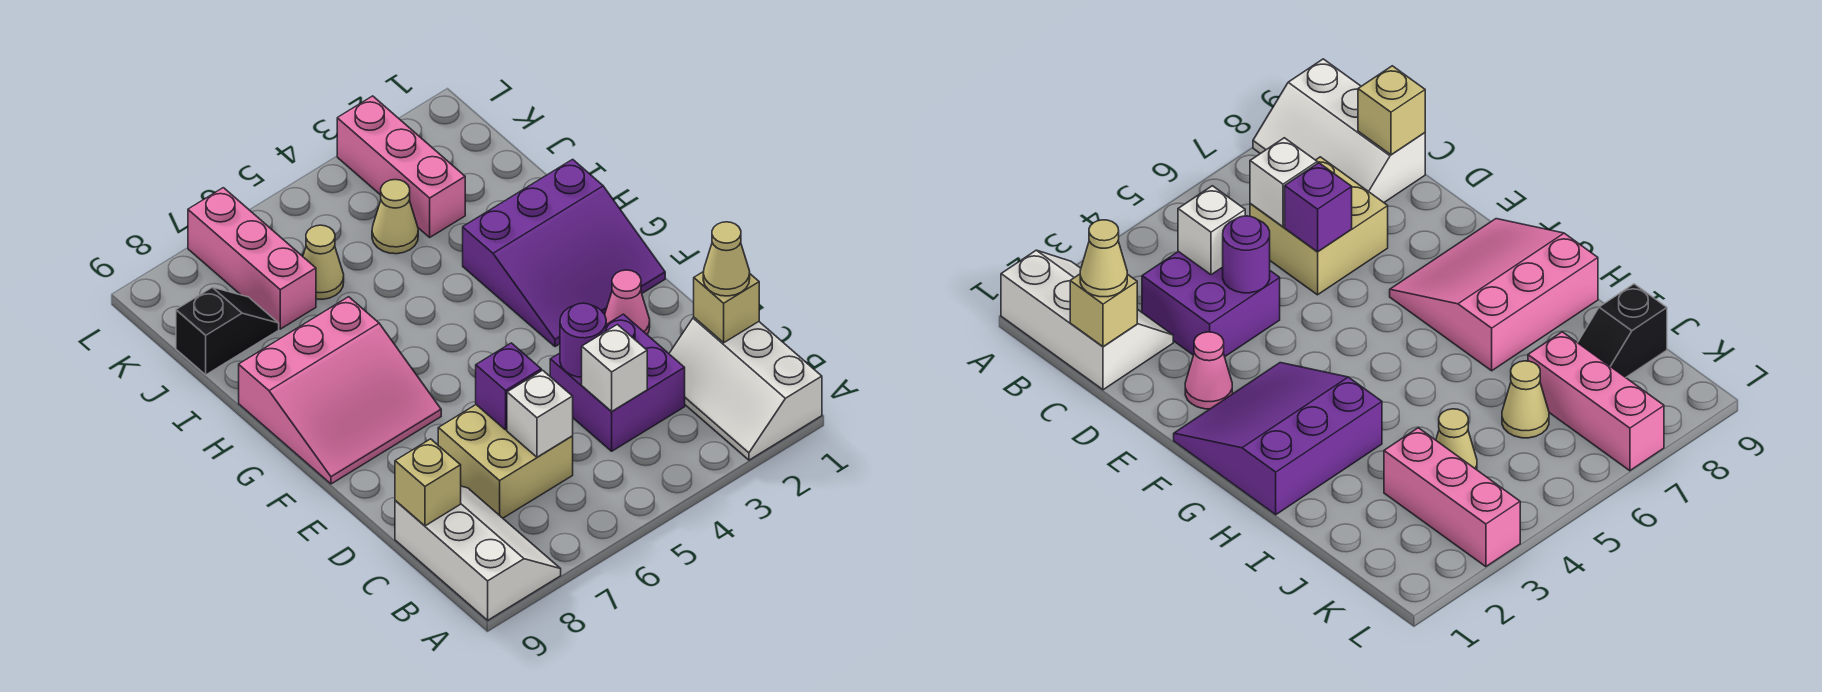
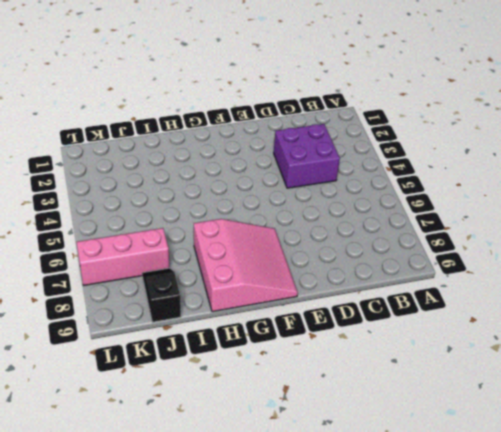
none -> white slope A1:C2 level 1 top 1
none -> white slope A8:C9 level 1 top 9
none -> tan brick C6:D7 level 1

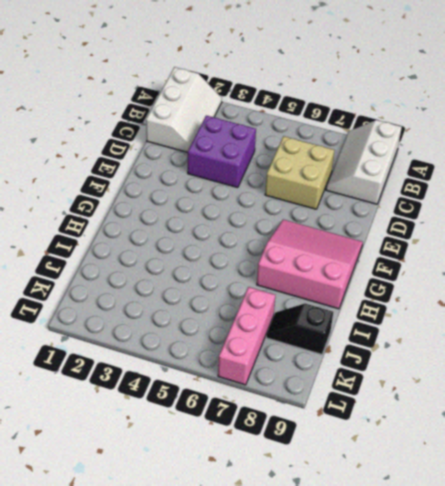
none -> pink cone E2 level 1
none -> purple slope F1:H3 level 1 top H
none -> pink brick J3:L3 level 1

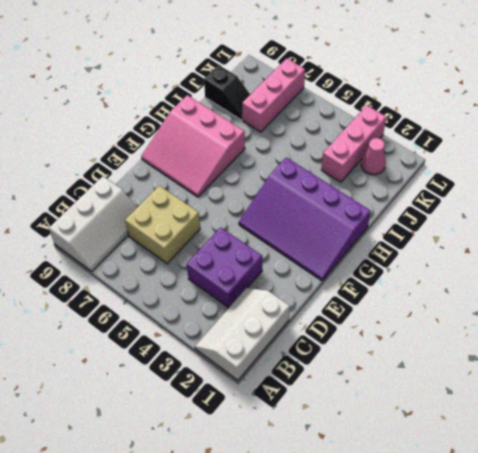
purple slope F1:H4 level 1 top H -> purple slope F1:H3 level 1 top H
pink cone K2 level 1 -> pink cone E2 level 1
none -> tan cone J4 level 1
none -> tan cone J6 level 1
none -> tan brick C1 level 2

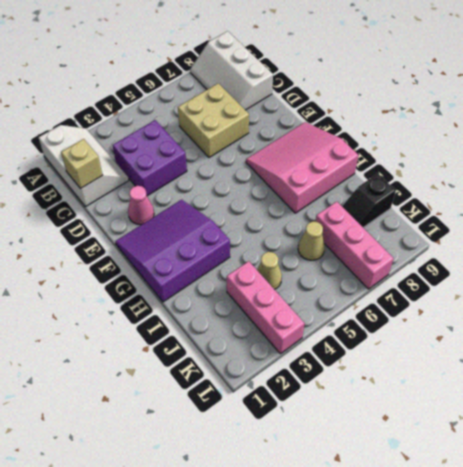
none -> white brick C4 level 2
none -> white brick C6 level 2
none -> tan brick C9 level 2

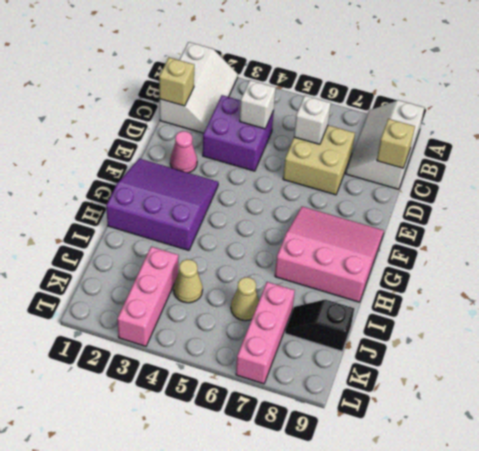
none -> purple round brick D4 level 2
none -> purple brick D6 level 2
none -> tan cone C1 level 3

